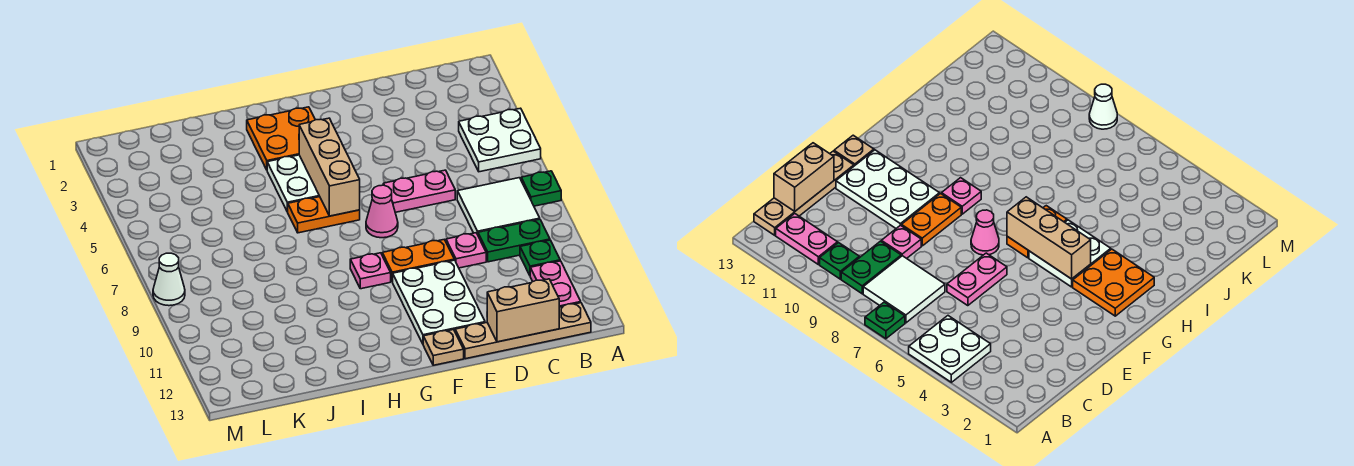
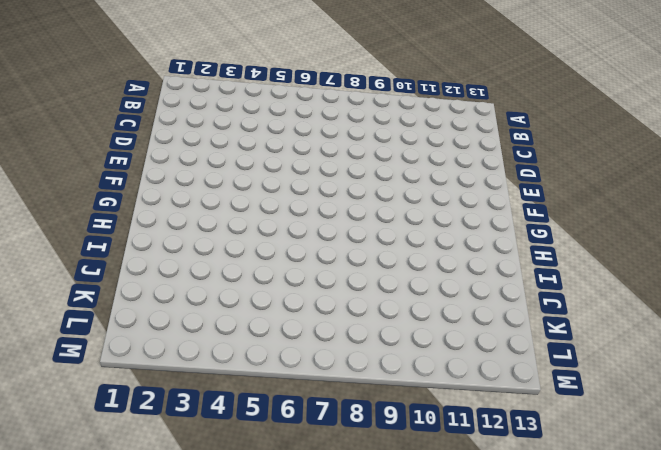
none -> white plate A4:B5 level 1
none -> green plate A7 level 1
none -> white tile B7:C8 level 1

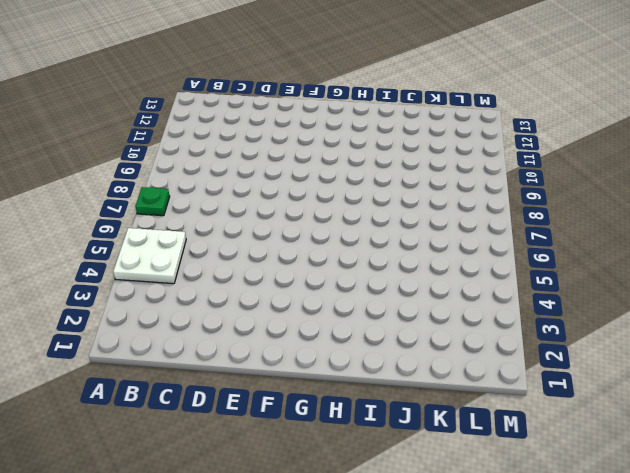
none -> white tile B7:C8 level 1
none -> green plate B9:C9 level 1
none -> green plate B10 level 1

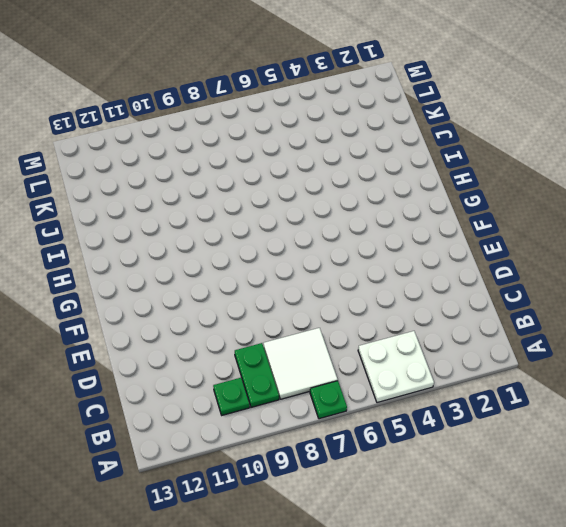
none -> pink plate B11:B12 level 1
none -> tan plate B13:E13 level 1
none -> pink plate D6:E6 level 1

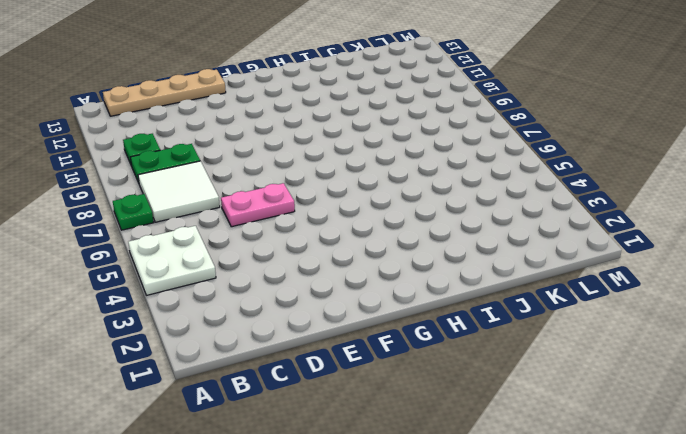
none -> pink plate B11:B12 level 1
none -> pink plate D9 level 1
none -> orange plate E9:F9 level 1

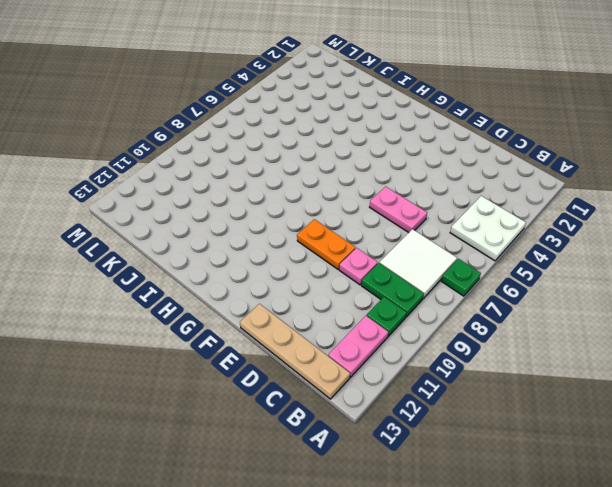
none -> white plate E10:F12 level 1
none -> pink cone F7 level 1
none -> tan plate F13 level 1

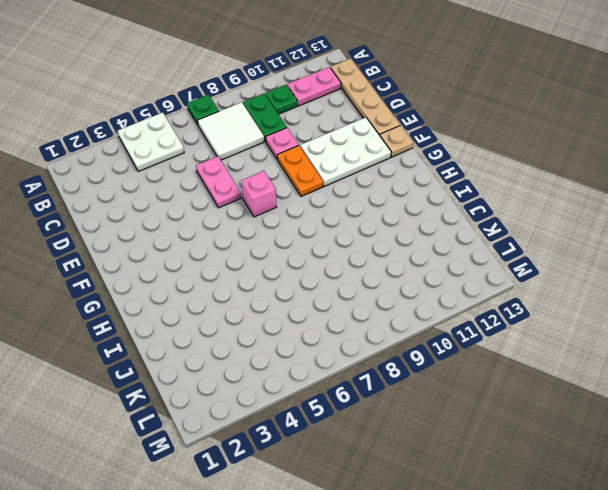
pink brick F7 level 1 -> pink cone F7 level 1
none -> orange plate G2:H3 level 1
none -> white plate G4:H5 level 1
none -> orange plate G6:H6 level 1

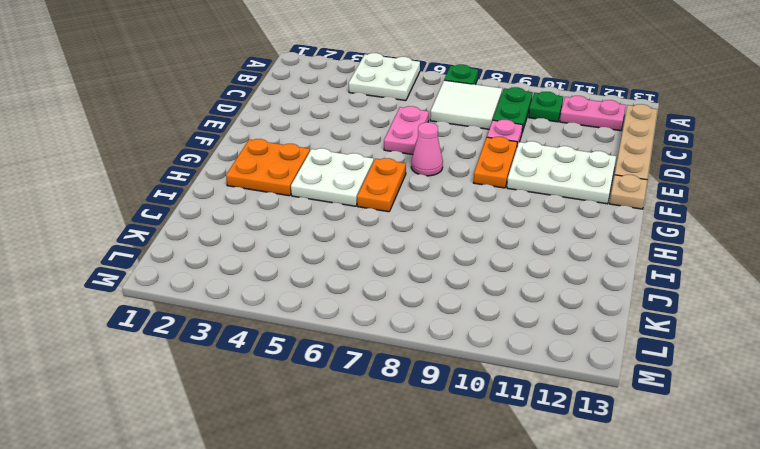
none -> pink plate G9 level 1
none -> white cone M8 level 1
none -> tan brick C13:D13 level 2

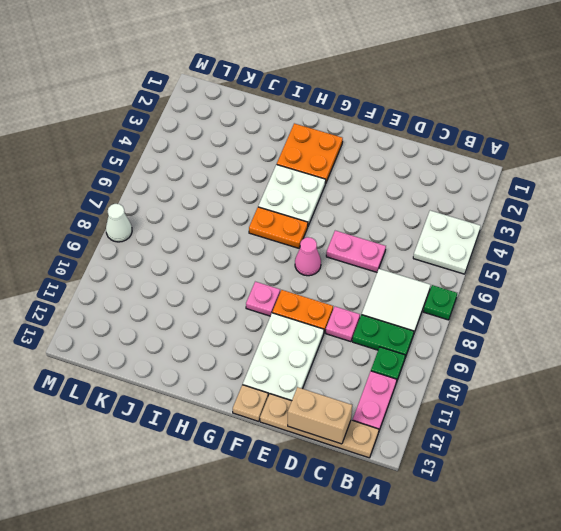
none -> tan brick G4:G6 level 2

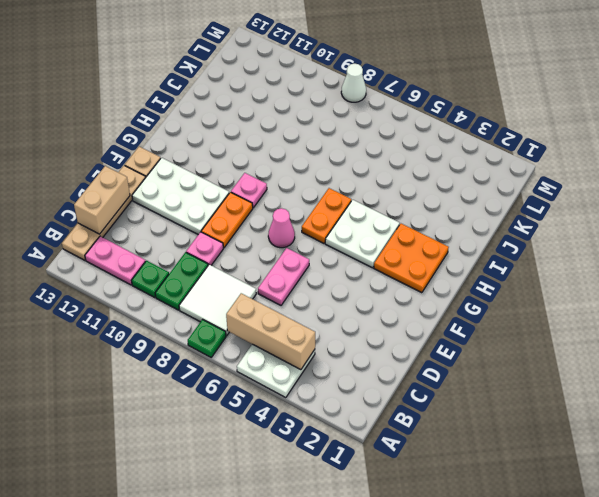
tan brick B4:B6 level 2 -> tan brick G4:G6 level 2

